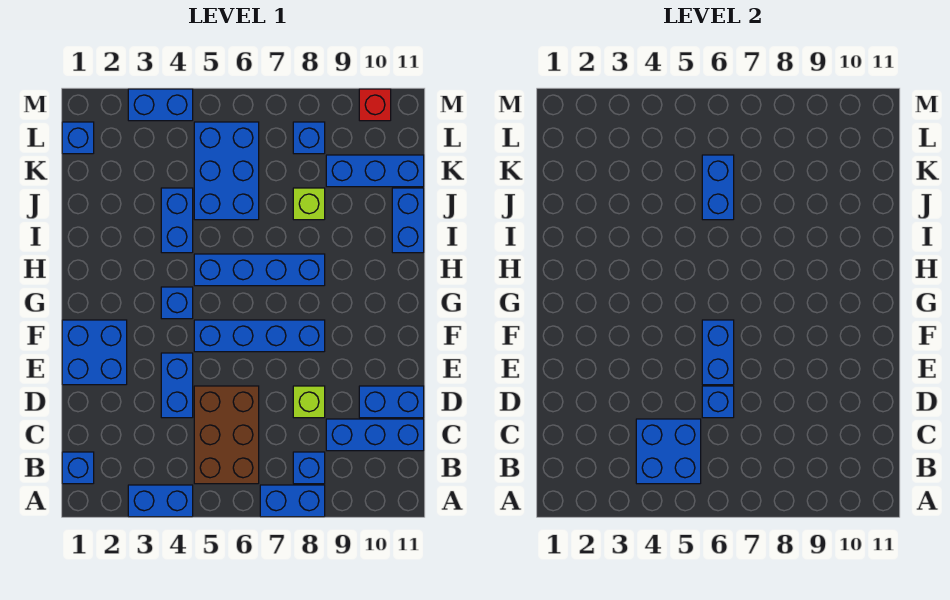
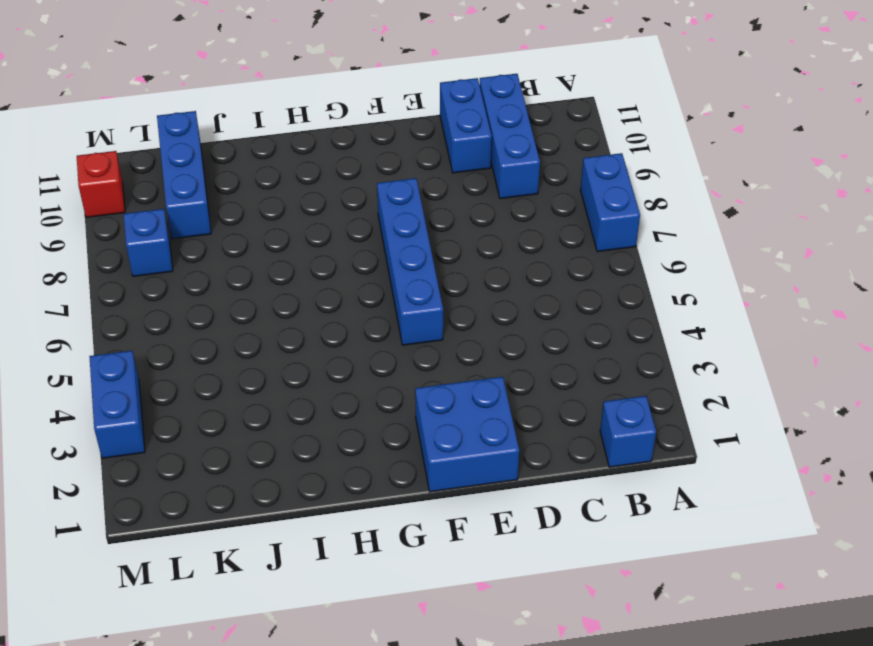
none -> blue brick A3:A4 level 1
none -> brown brick B5:D6 level 1
none -> blue brick B8 level 1

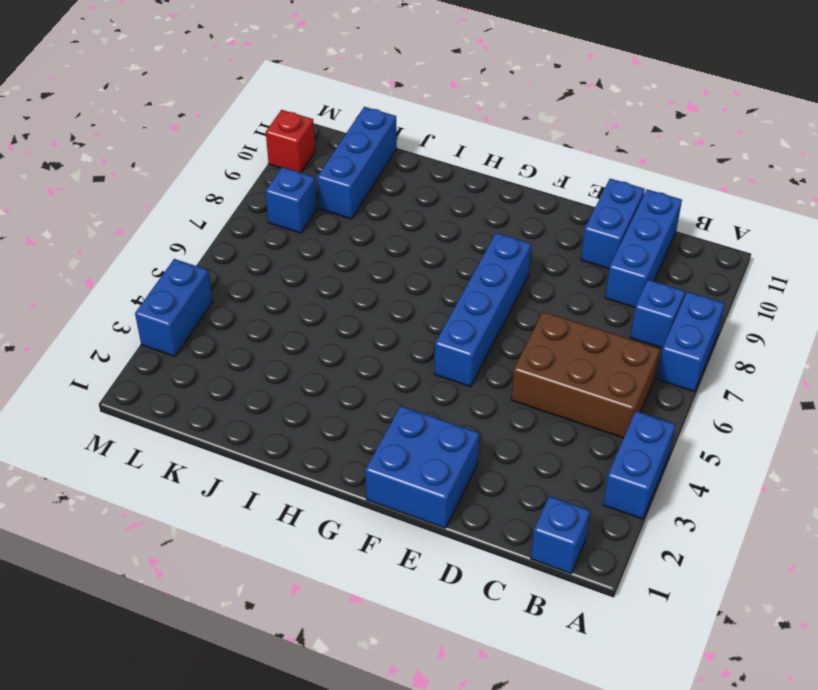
none -> blue brick D4:E4 level 1
none -> lime brick D8 level 1
none -> blue brick G4 level 1

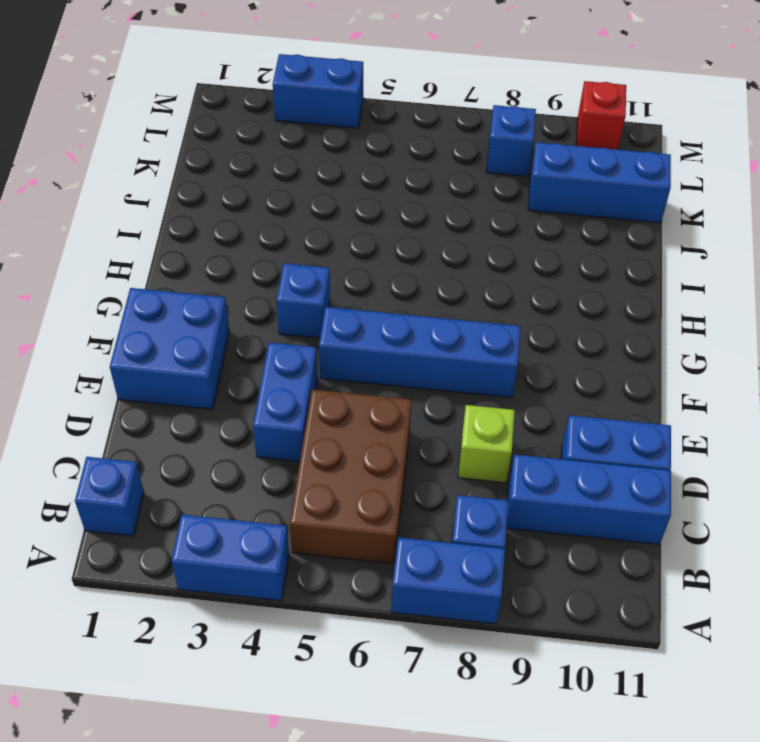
none -> blue brick H5:H8 level 1
none -> blue brick I4:J4 level 1
none -> blue brick I11:J11 level 1

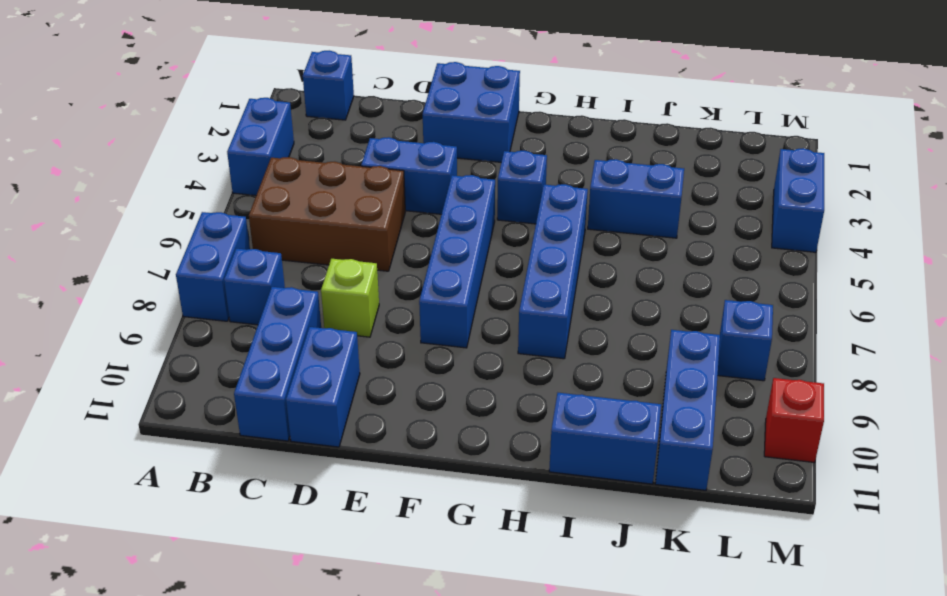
none -> blue brick J5:L6 level 1
none -> lime brick J8 level 1
none -> blue brick L1 level 1

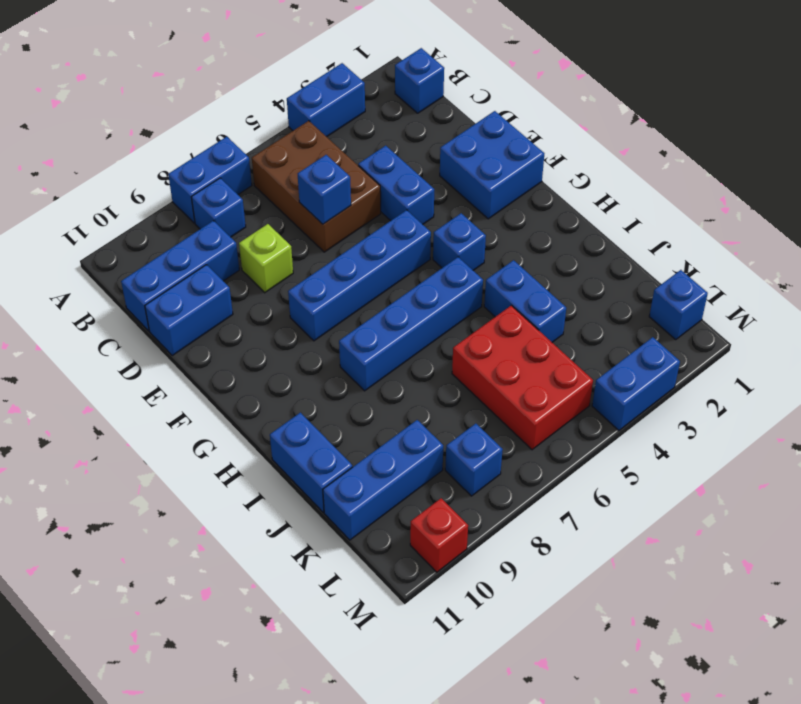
red brick J5:L6 level 1 -> blue brick J5:L6 level 1
none -> lime brick J8 level 1
none -> blue brick B4:C5 level 2
none -> blue brick E6:F6 level 2

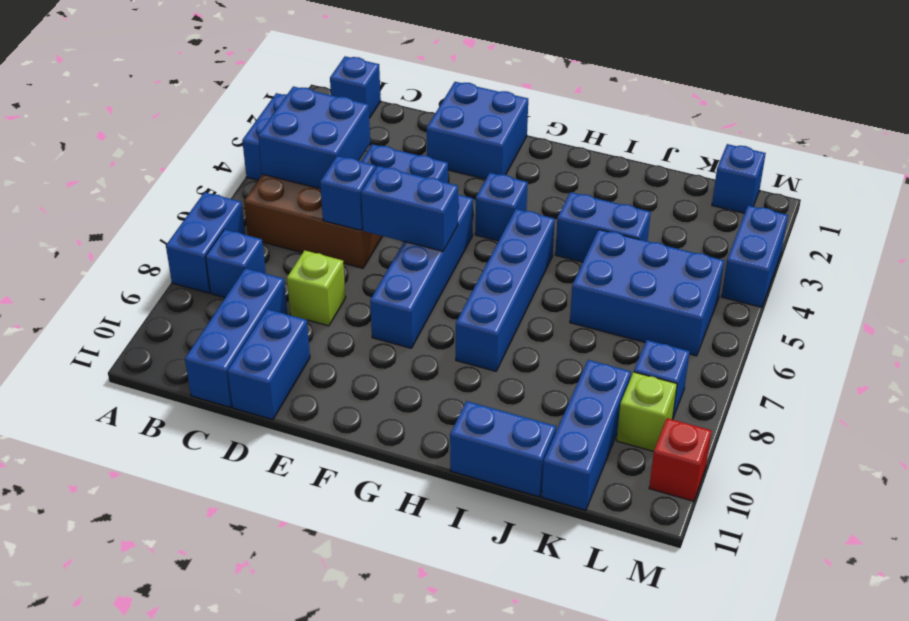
lime brick L9 level 1 -> lime brick J8 level 1
none -> blue brick J6:K6 level 2

